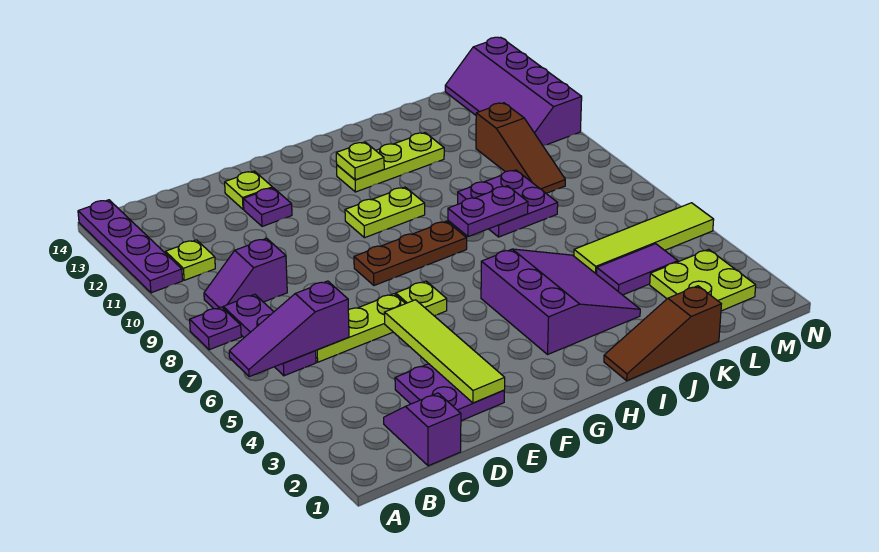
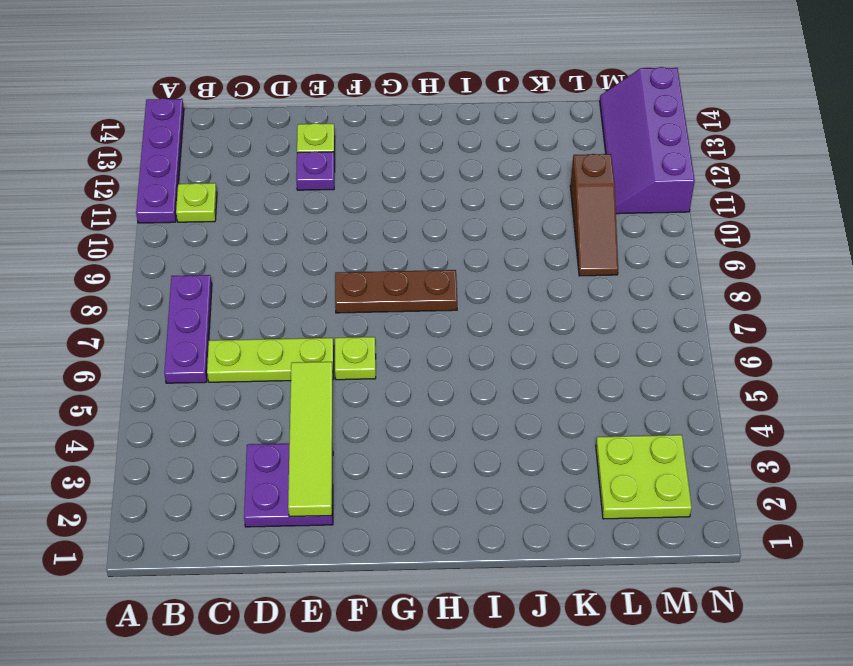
none -> purple plate A8 level 1
none -> purple slope B9:C9 level 1 top C
none -> purple slope C1:C2 level 1 top 1

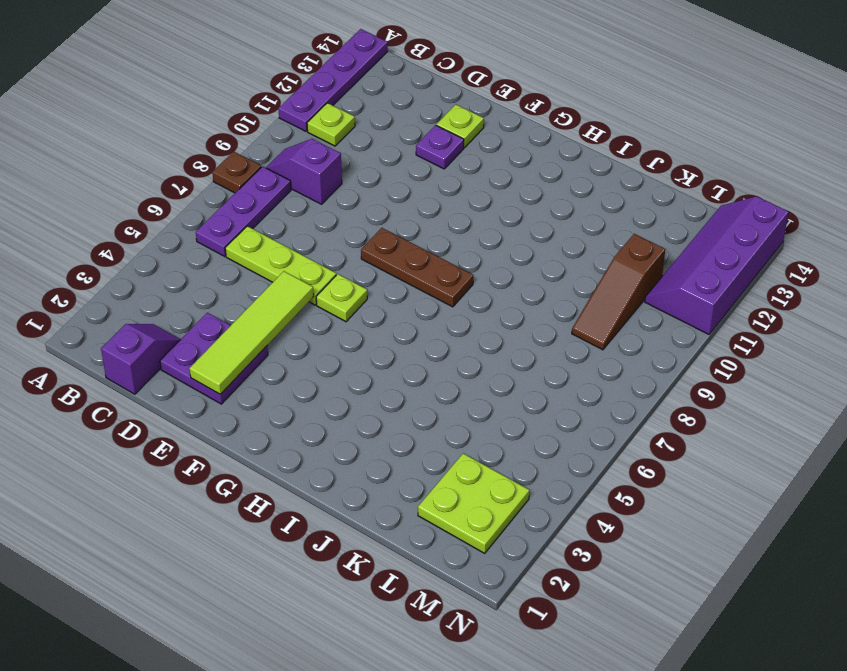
brown plate A8 level 1 -> purple plate A8 level 1
none -> lime plate G10:H10 level 1
none -> purple slope H3:J5 level 1 top H
none -> lime plate H12:J12 level 1

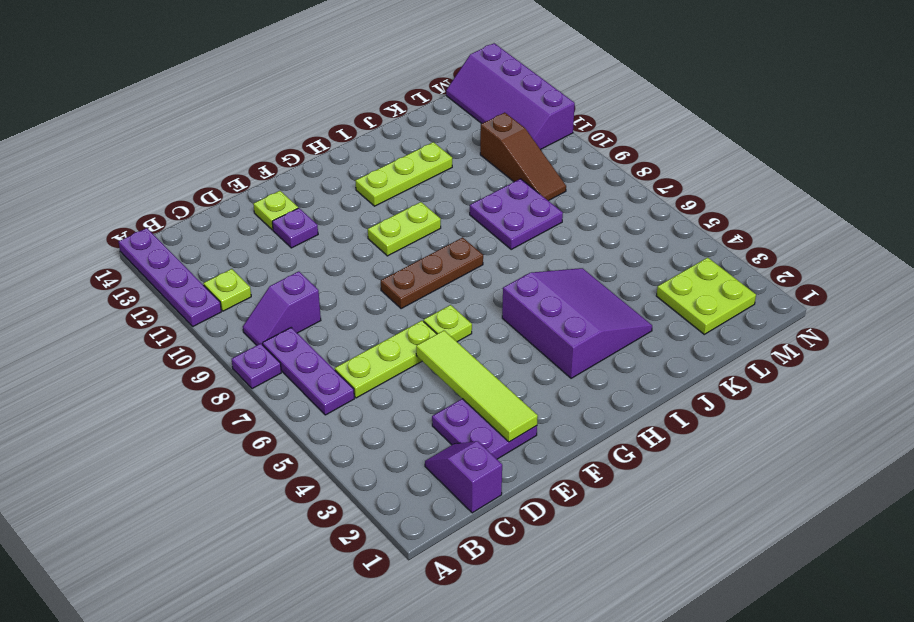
none -> brown slope I1:K1 level 1 top K
none -> purple tile K4:L4 level 1
none -> lime tile K5:N5 level 1

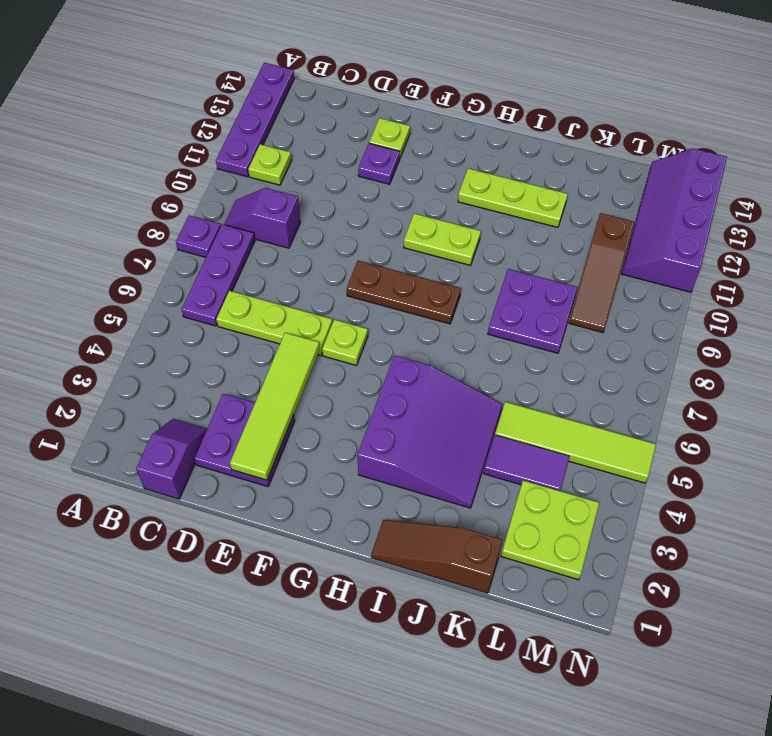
none -> purple slope A6:C6 level 2 top C
none -> lime plate H12 level 2
none -> purple plate I8:J8 level 2

